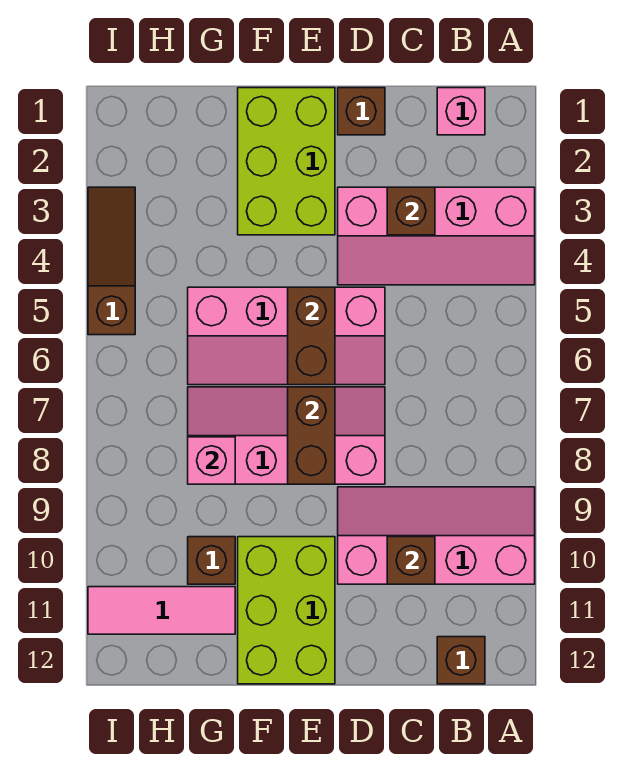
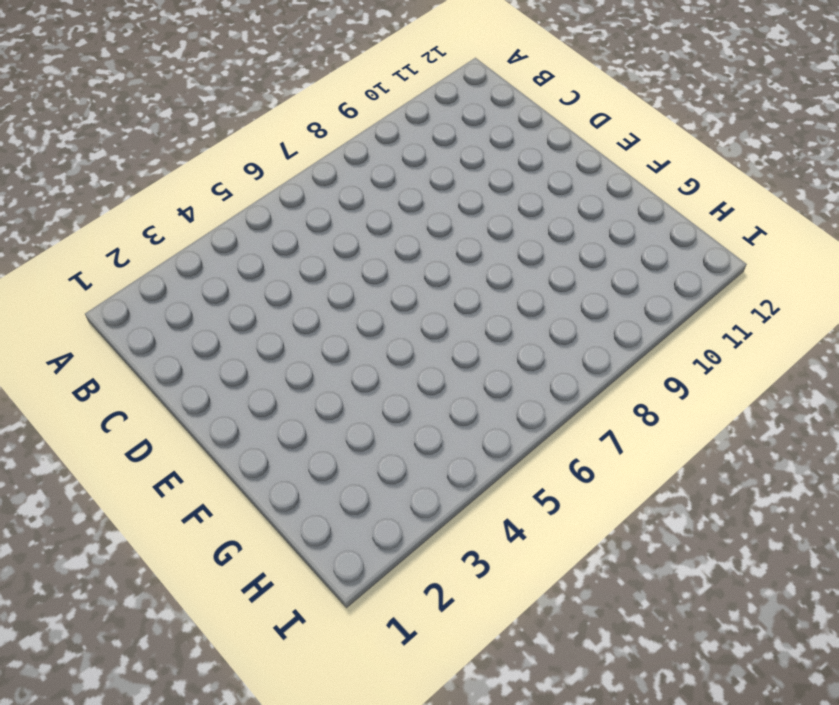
none -> pink slope A3:D4 level 1 top 3
none -> pink slope A9:D10 level 1 top 10
none -> pink brick B1 level 1

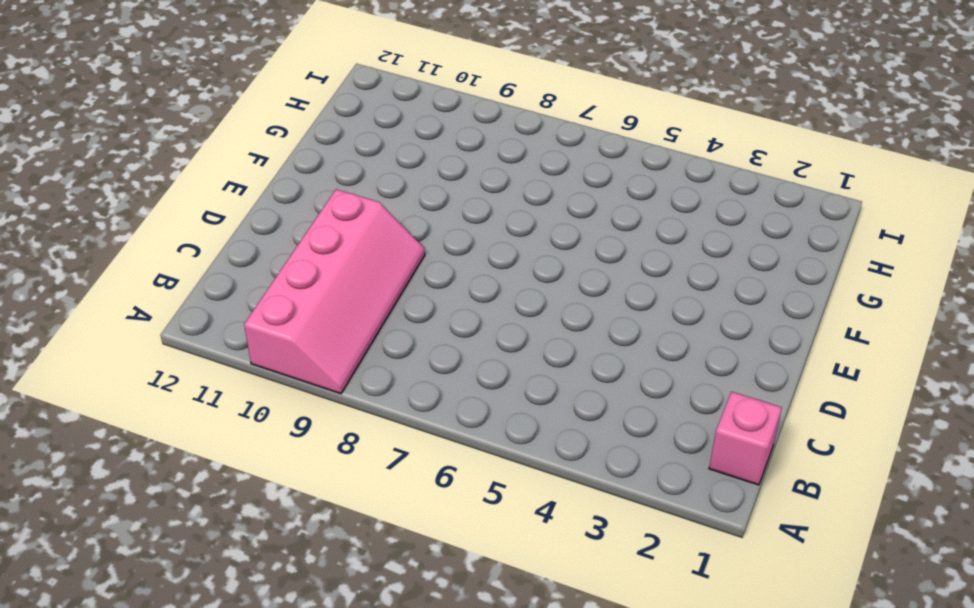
none -> pink slope A3:D4 level 1 top 3
none -> brown brick B12 level 1
none -> brown brick D1 level 1

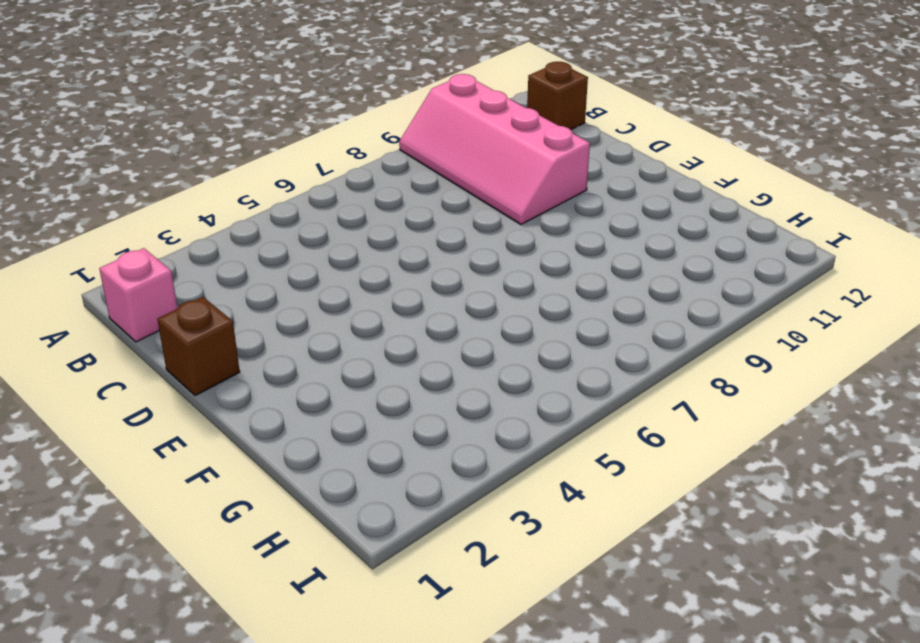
none -> pink slope A3:D4 level 1 top 3
none -> pink slope D5:G6 level 1 top 5
none -> pink slope D7:G8 level 1 top 8

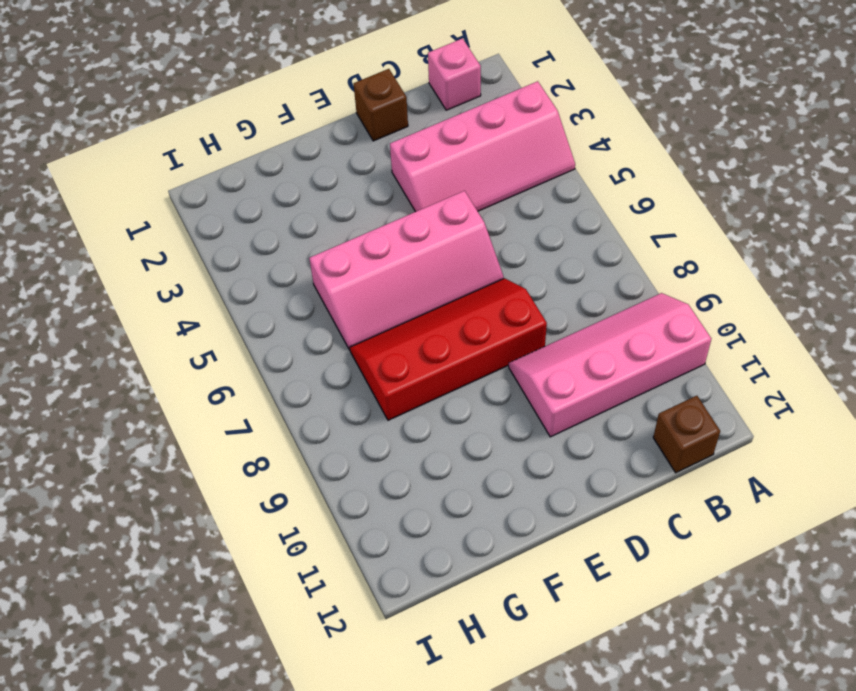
red slope D7:G8 level 1 top 8 -> pink slope D7:G8 level 1 top 8
none -> lime brick E1:F3 level 1
none -> lime brick E10:F12 level 1
none -> brown brick G10 level 1

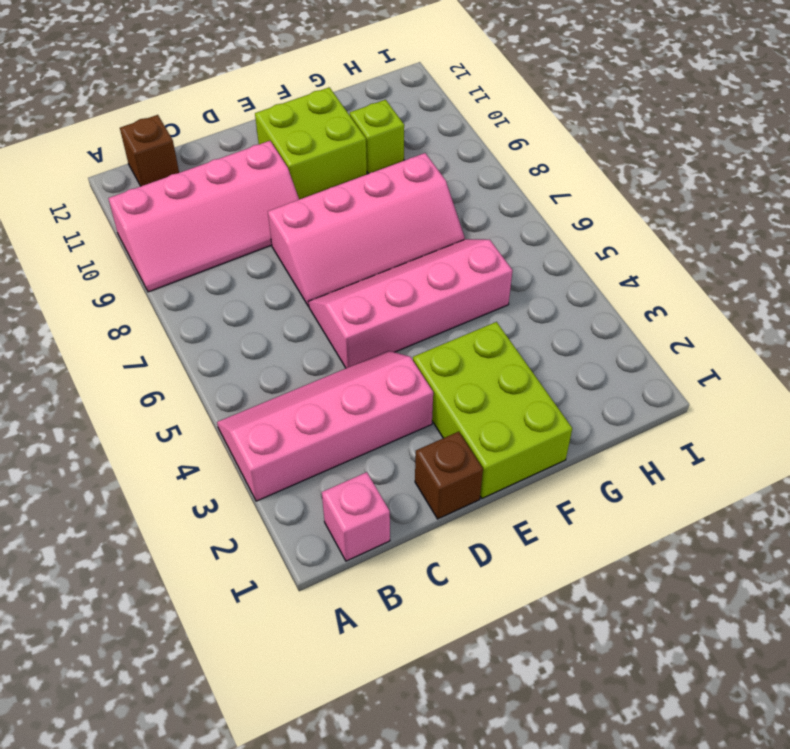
lime brick E10:F11 level 1 -> lime brick E10:F12 level 1
lime brick G10 level 1 -> brown brick G10 level 1
none -> pink tile G11:I11 level 1
none -> brown slope I3:I5 level 1 top 5
none -> brown brick C3 level 2

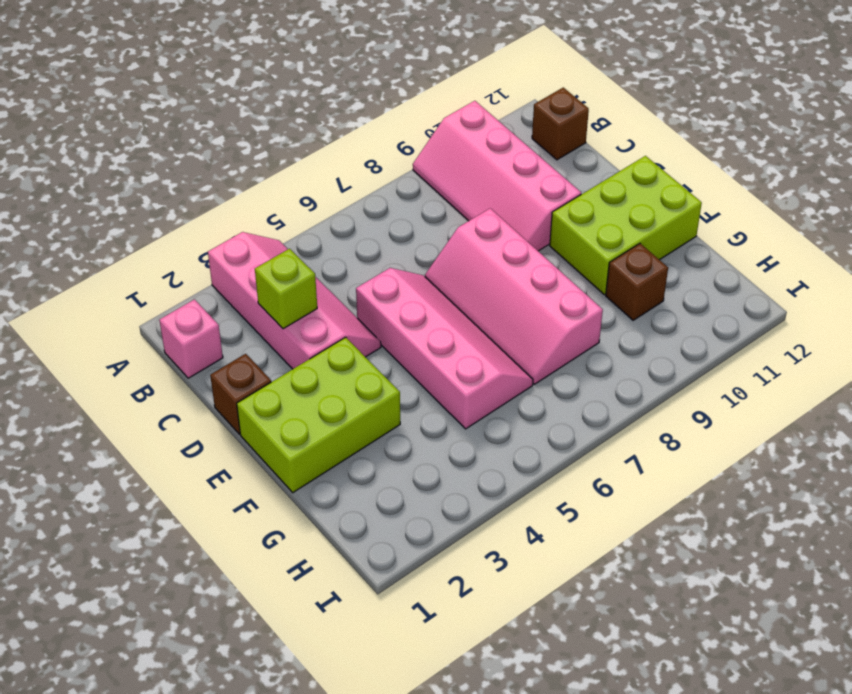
lime brick C3 level 2 -> brown brick C3 level 2
none -> pink tile G11:I11 level 1
none -> brown slope I3:I5 level 1 top 5
none -> brown brick C10 level 2

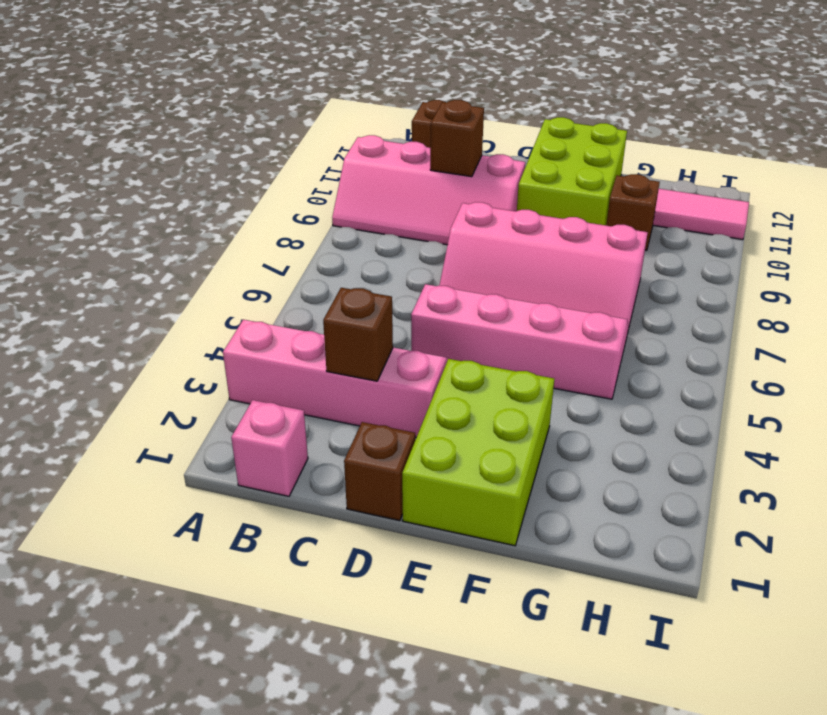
none -> brown slope I3:I5 level 1 top 5
none -> brown brick E5:E6 level 2
none -> brown brick E7:E8 level 2

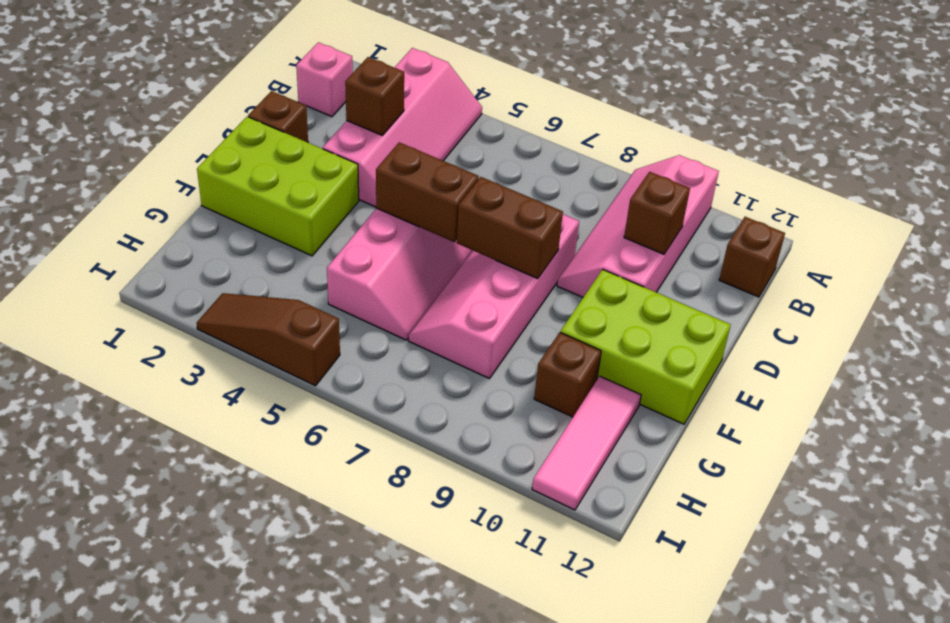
none -> pink brick G8 level 2

